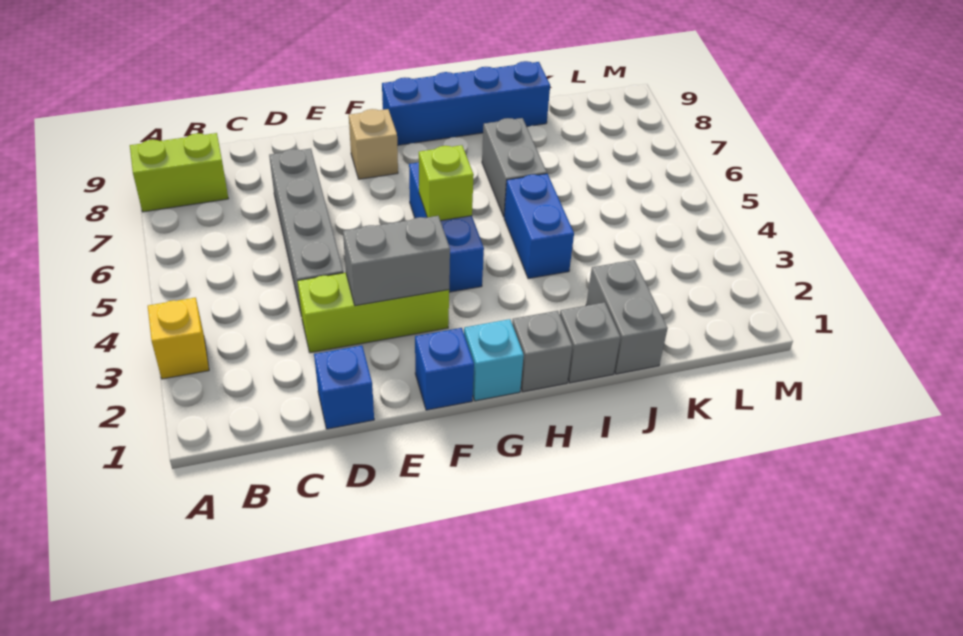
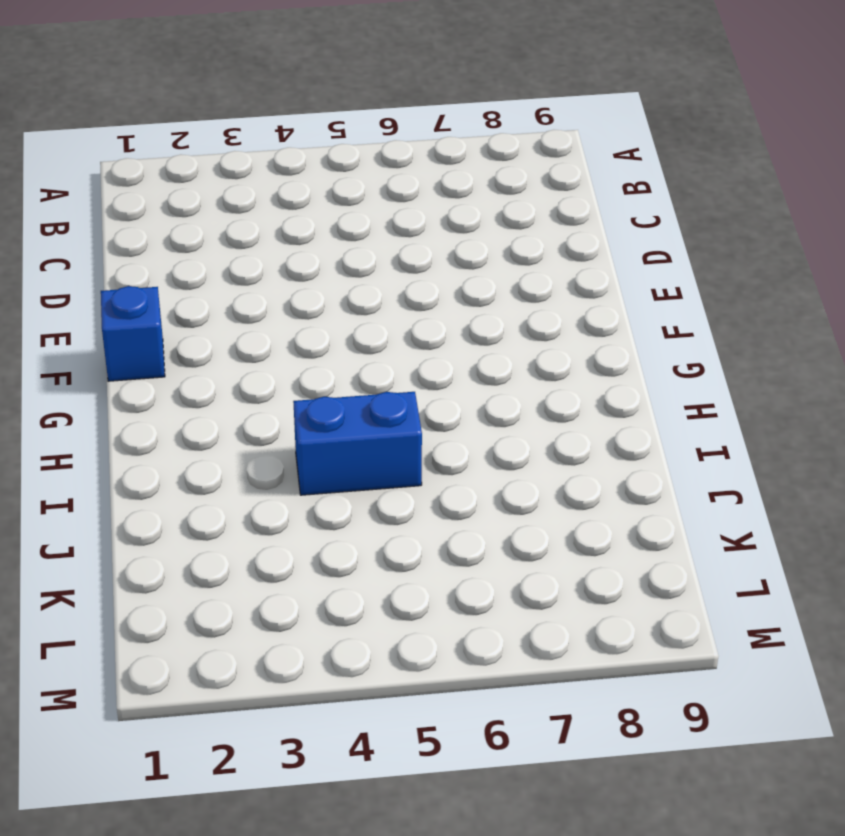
none -> yellow brick A3 level 1
none -> lime brick A8:B8 level 1
none -> blue brick D1 level 1

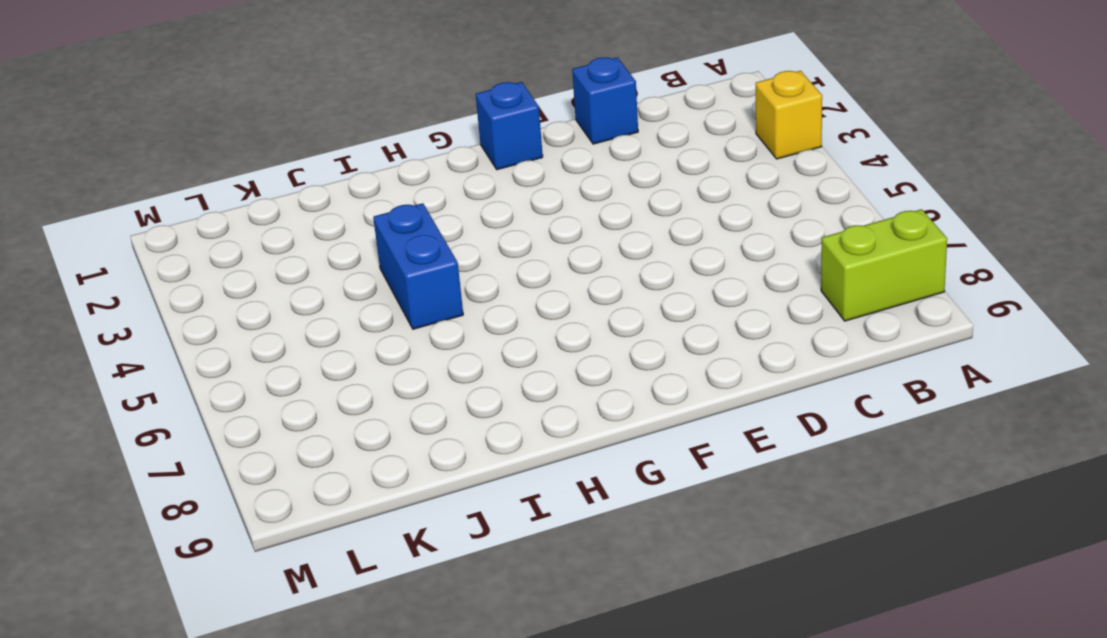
none -> lime brick D3:F3 level 1
none -> grey brick D4:D7 level 1
none -> tan brick F8 level 1

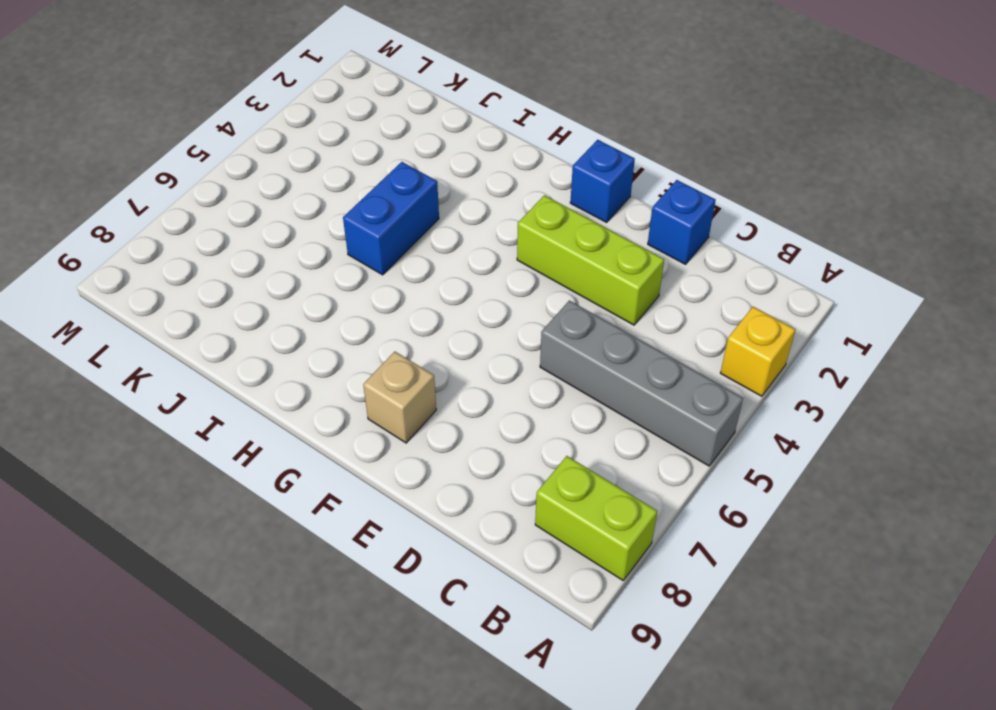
grey brick A5:D5 level 1 -> grey brick D4:D7 level 1
none -> cyan brick G1 level 1
none -> blue brick G4:G6 level 1
none -> blue brick G9:J9 level 1

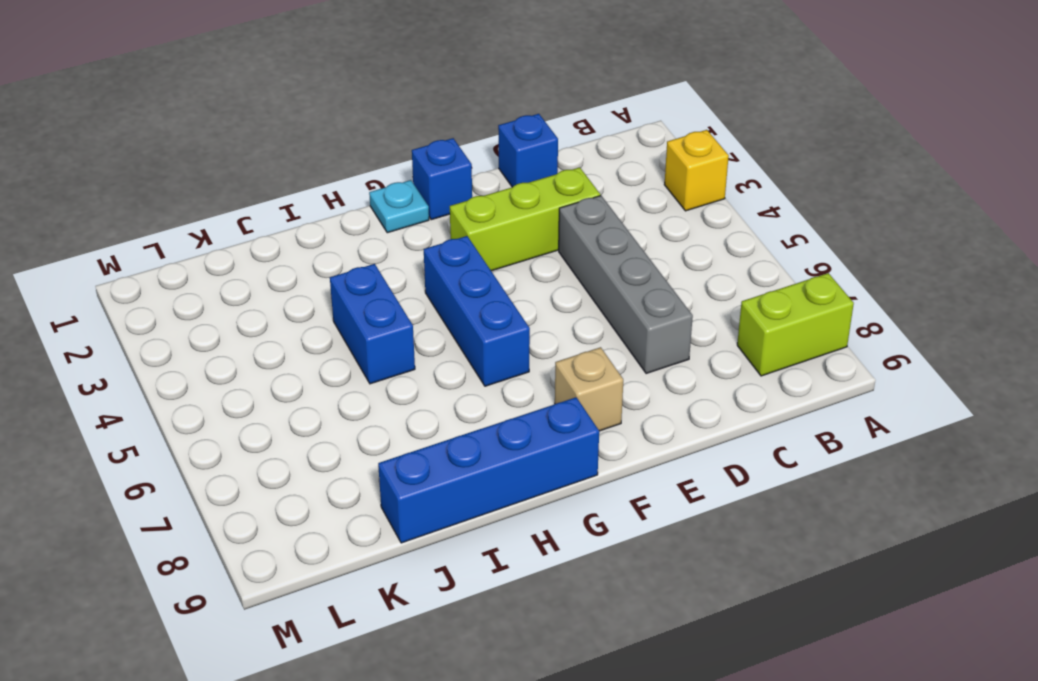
cyan plate G1 level 1 -> cyan brick G1 level 1
none -> grey brick H1 level 1
none -> grey brick I1 level 1
none -> grey brick I6:I7 level 1

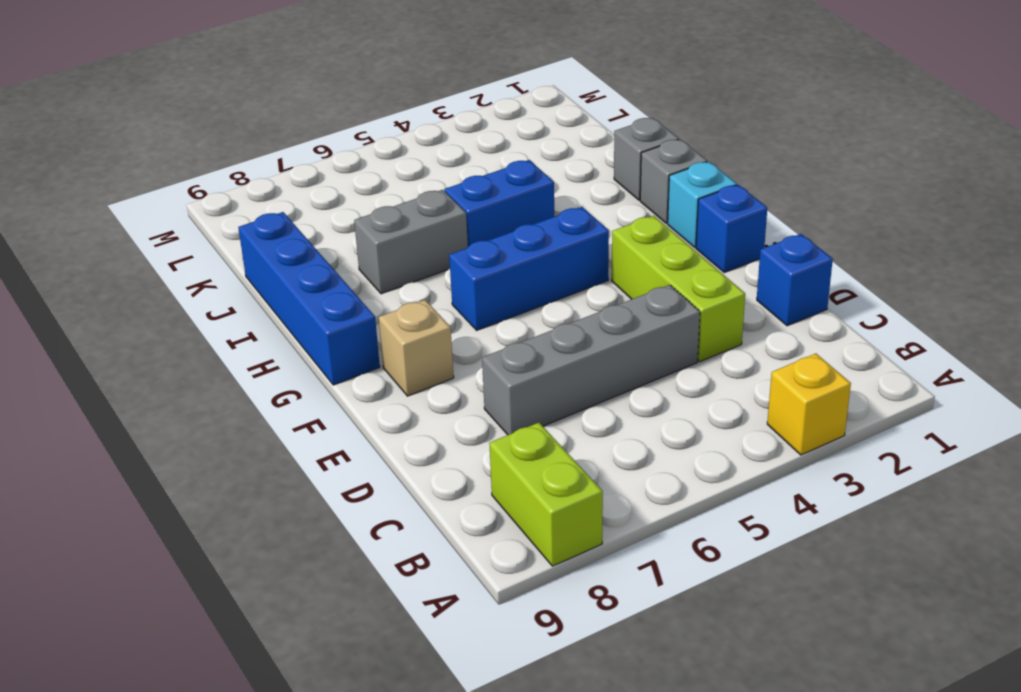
none -> grey brick J1:J2 level 1
none -> grey brick E3:F3 level 2
none -> lime brick G5 level 2

